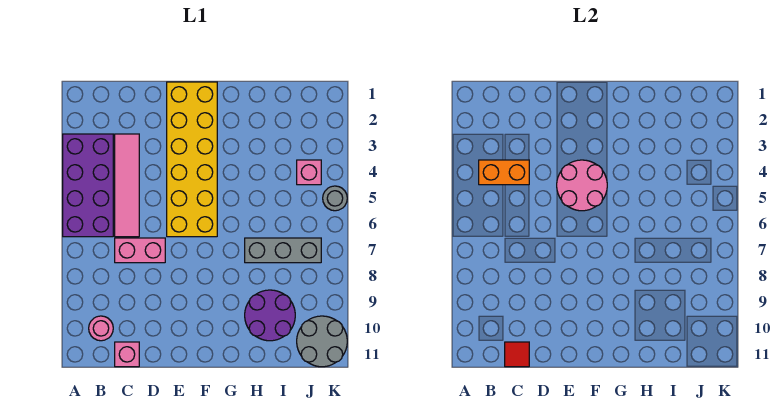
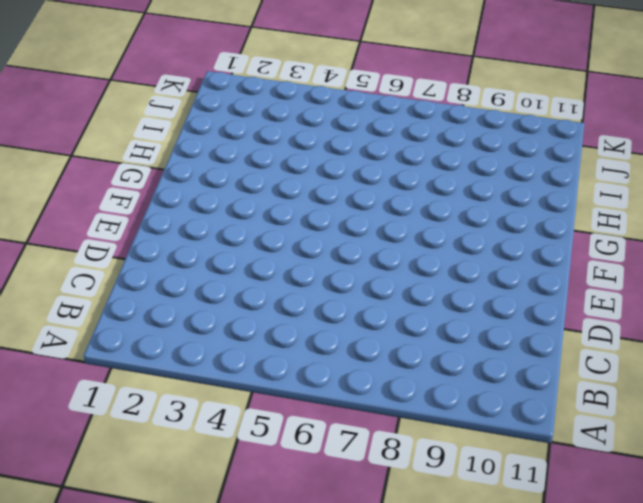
none -> purple brick A3:B6 level 1
none -> pink round brick B10 level 1
none -> pink tile C3:C6 level 1

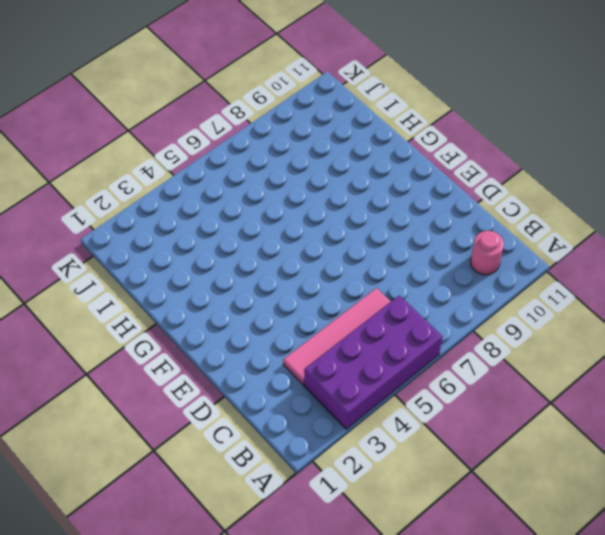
none -> pink brick C7:D7 level 1
none -> pink brick C11 level 1
none -> yellow brick E1:F6 level 1

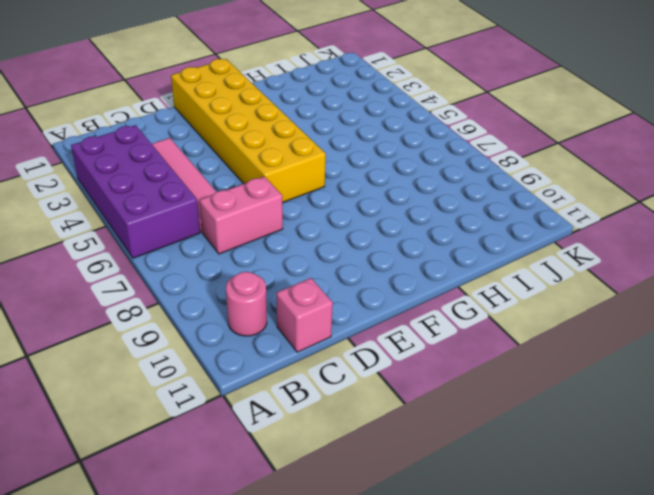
none -> grey brick H7:J7 level 1
none -> purple round brick H9:I10 level 1
none -> pink brick J4 level 1

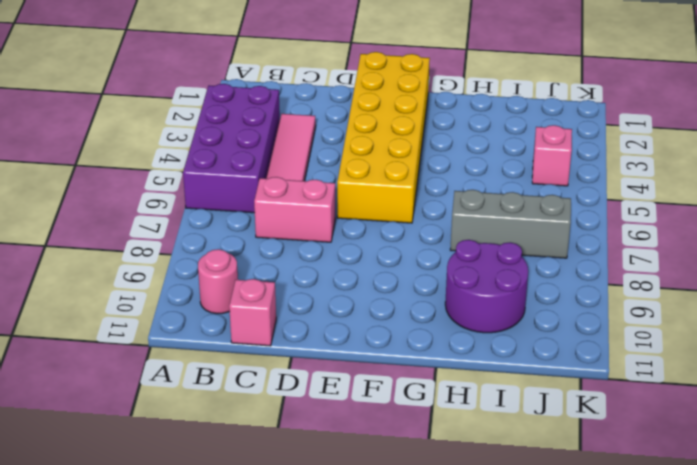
none -> grey round brick J10:K11 level 1
none -> grey round brick K5 level 1
none -> orange brick B4:C4 level 2

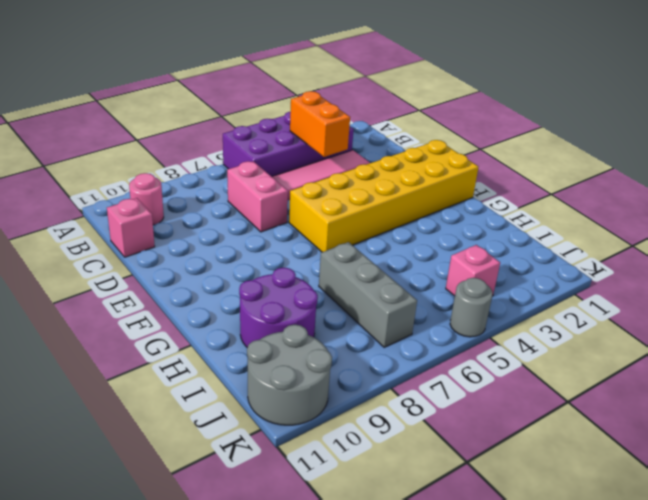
none -> red tile C11 level 2
none -> pink round brick E4:F5 level 2

